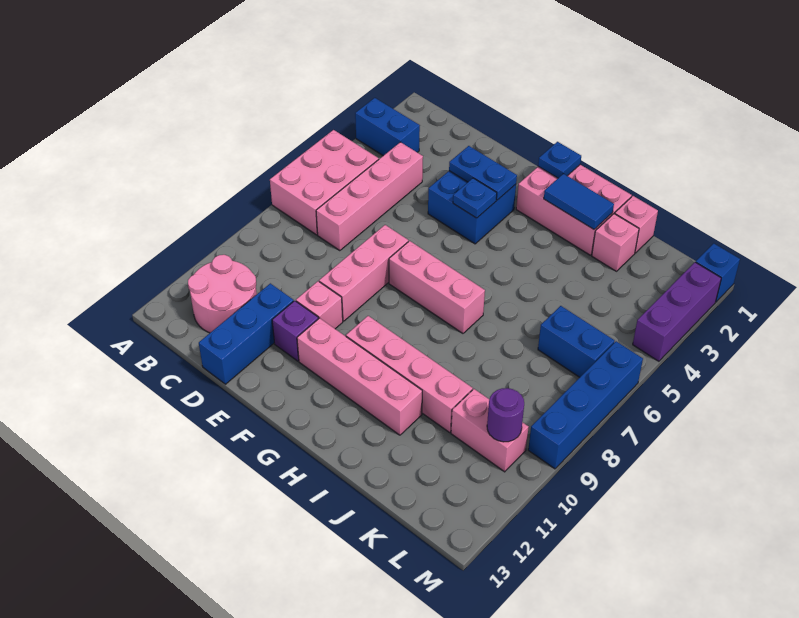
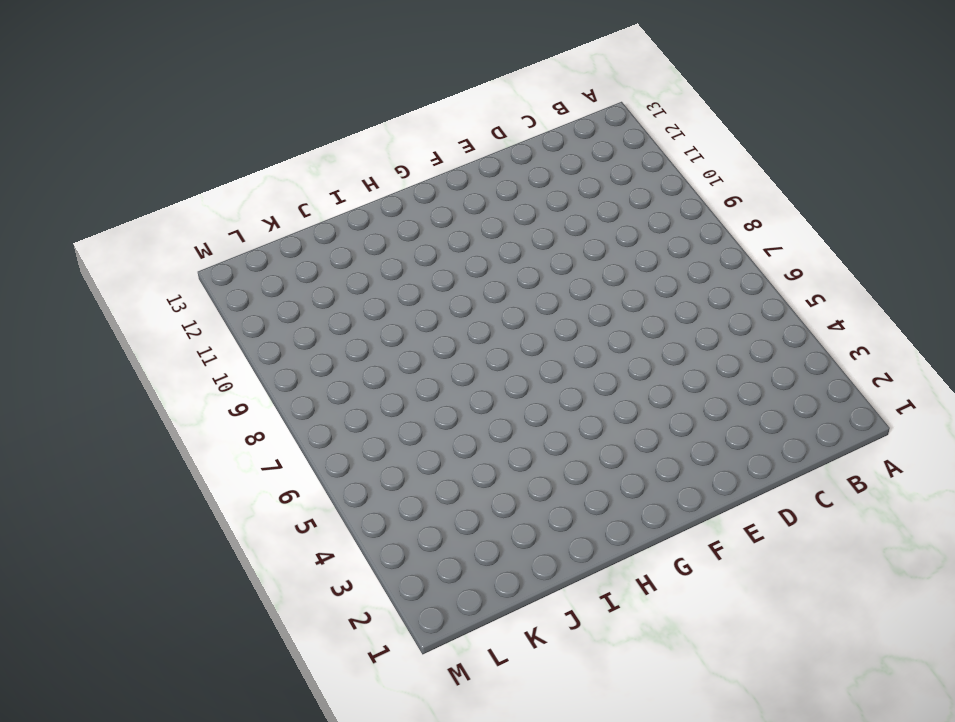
none -> blue brick A3:B3 level 1
none -> pink brick A5:B7 level 1
none -> pink round brick B11:C12 level 1

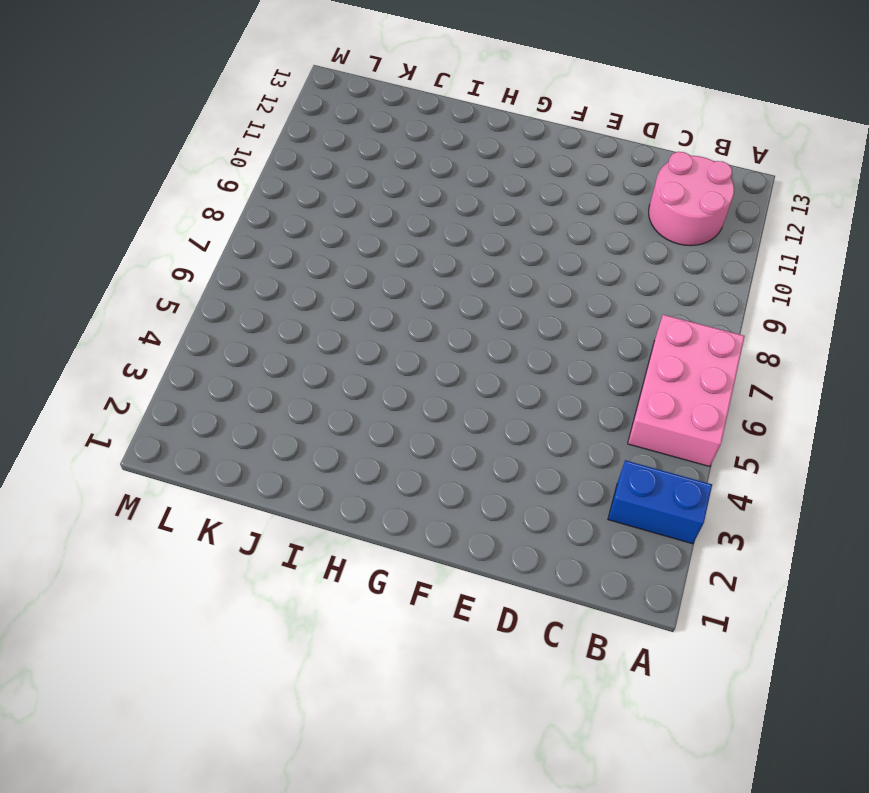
none -> pink brick C4:C7 level 1
none -> blue brick D11:D13 level 1
none -> blue brick E3:F4 level 1

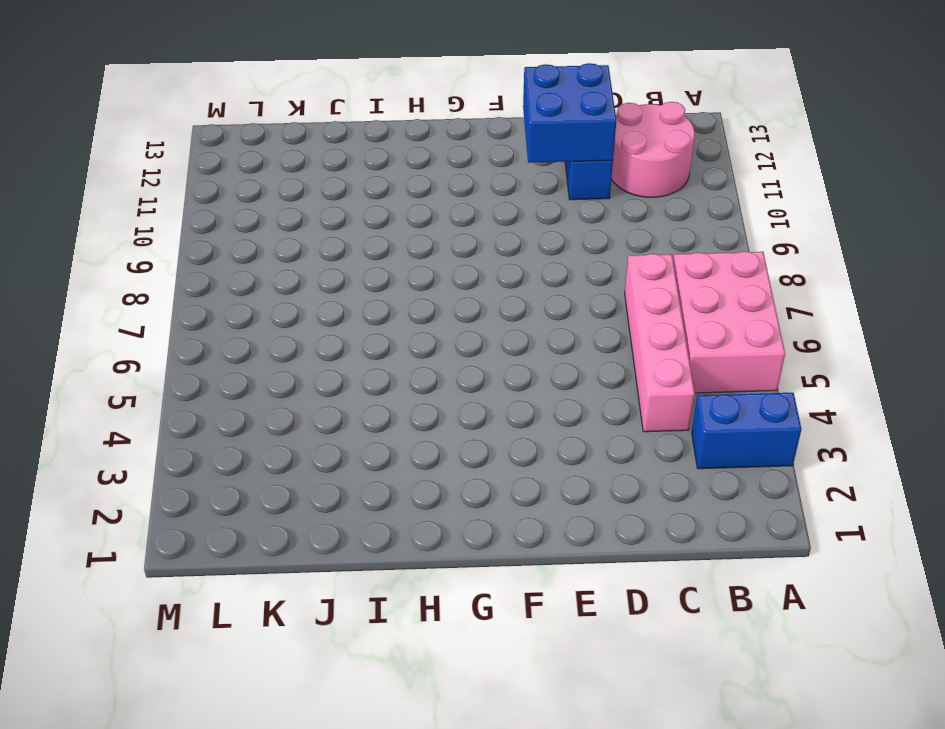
blue brick D11:E12 level 2 -> blue brick E3:F4 level 1
none -> pink brick E7:E9 level 1
none -> pink brick E10 level 1
none -> purple brick E11 level 1

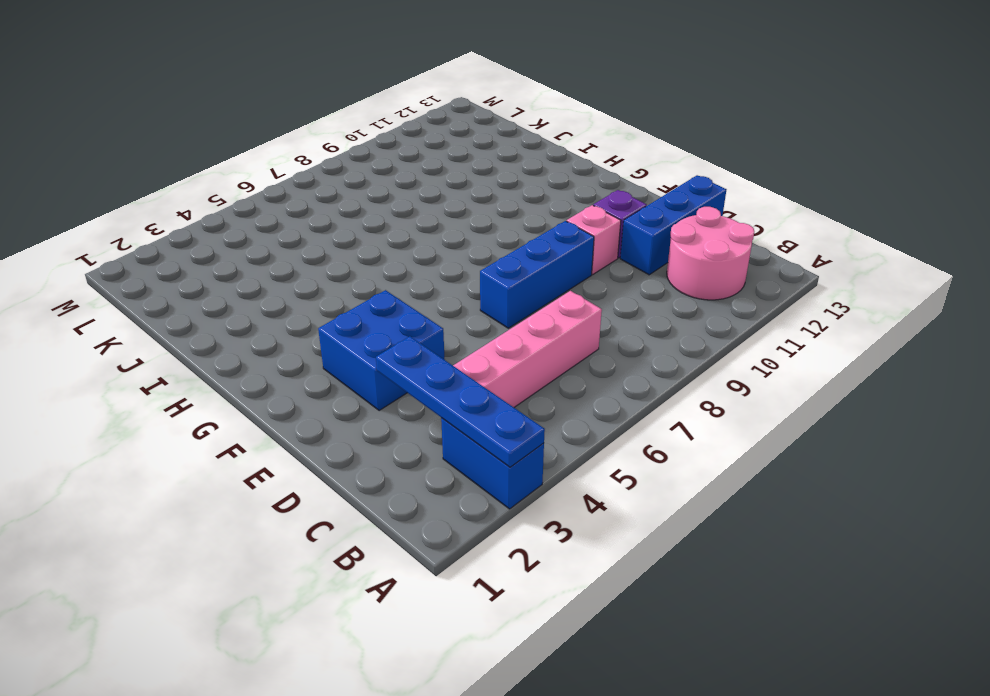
blue plate A3:D3 level 2 -> none
blue brick E7:E9 level 1 -> pink brick E7:E9 level 1
none -> pink brick A5:B7 level 1
none -> pink brick F7:H7 level 1
none -> pink brick F11:I11 level 1

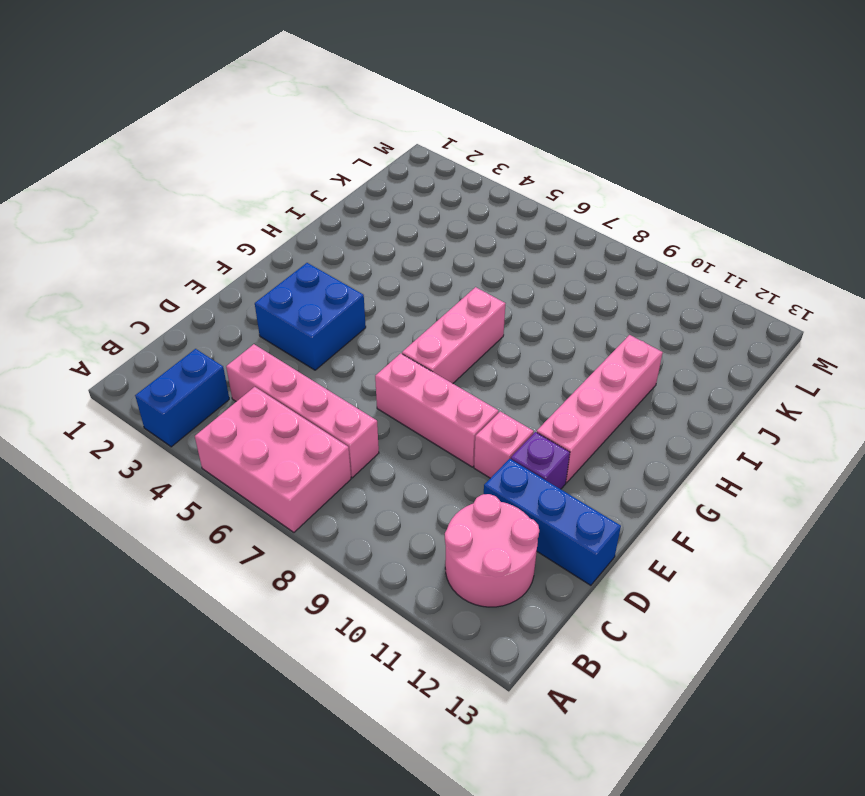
none -> pink brick G1:I2 level 1
none -> pink brick G10:J10 level 1
none -> pink brick J1 level 1

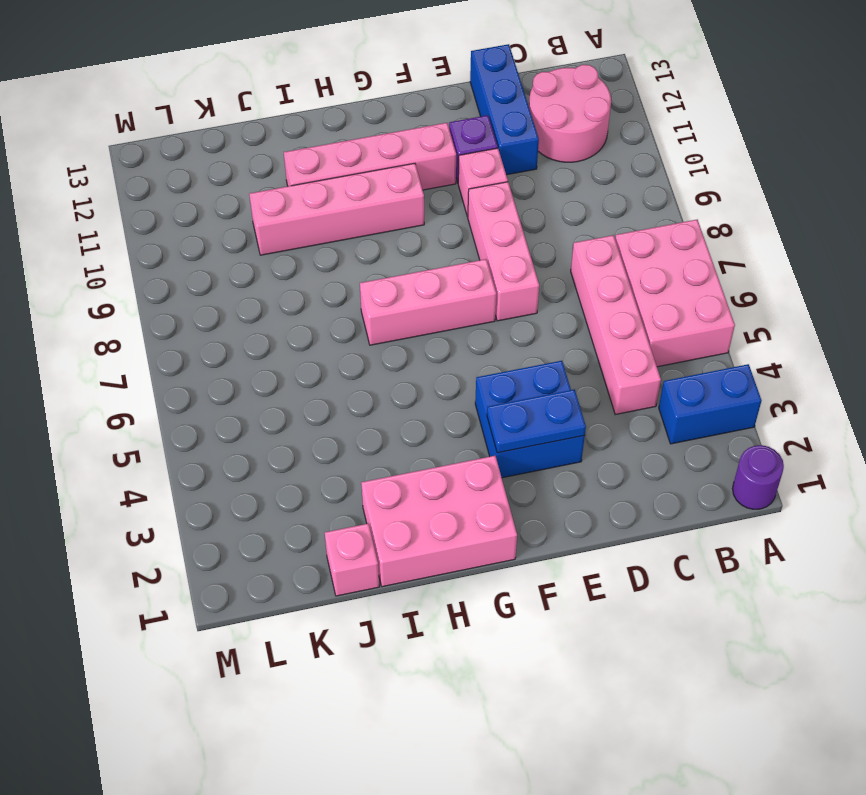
purple round brick A1 level 1 -> purple round brick L10 level 2
none -> pink brick J2 level 1
none -> blue brick K6:L6 level 1
none -> pink brick K10:L10 level 1

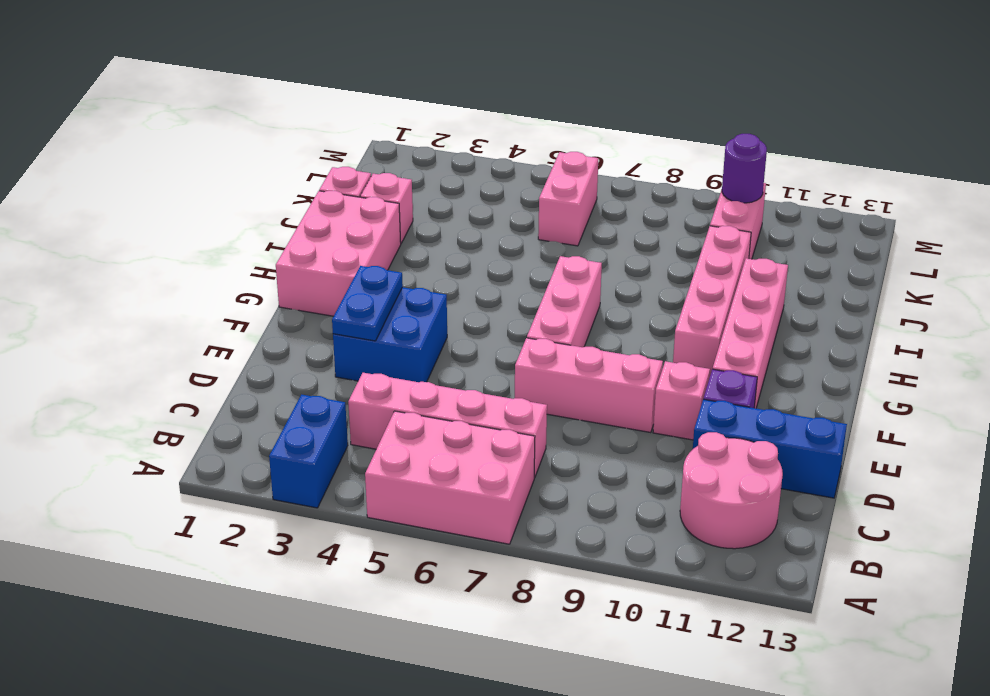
pink brick K6:L6 level 1 -> blue brick K6:L6 level 1
none -> blue brick M1 level 1
none -> purple brick M2:M4 level 1
none -> blue brick M6:M9 level 1

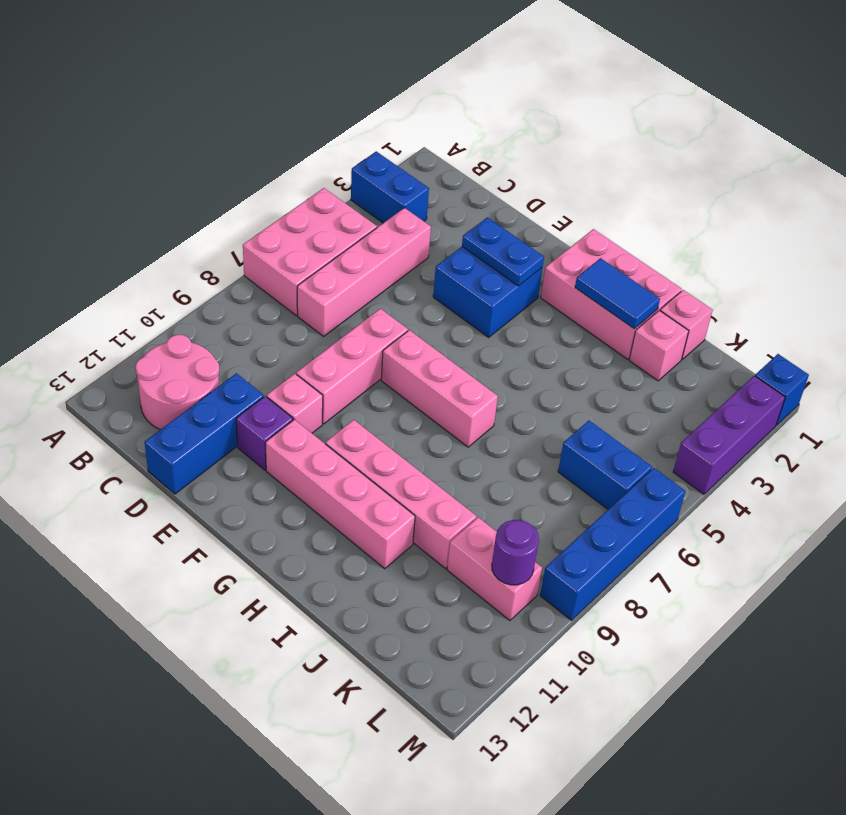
none -> blue plate F4 level 2
none -> blue plate G1 level 2

